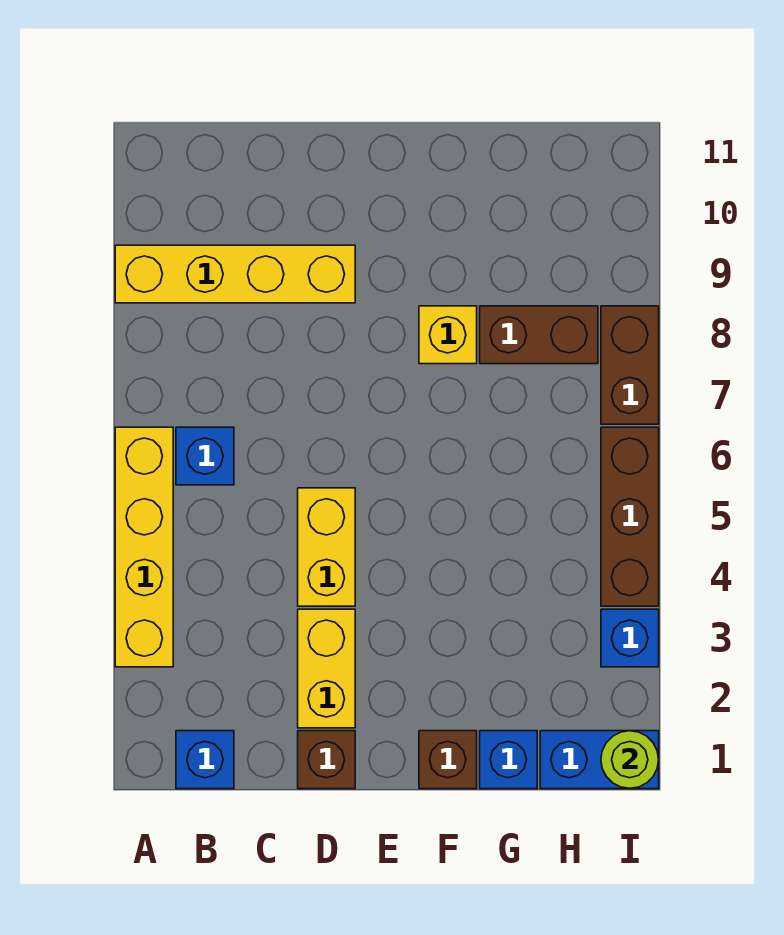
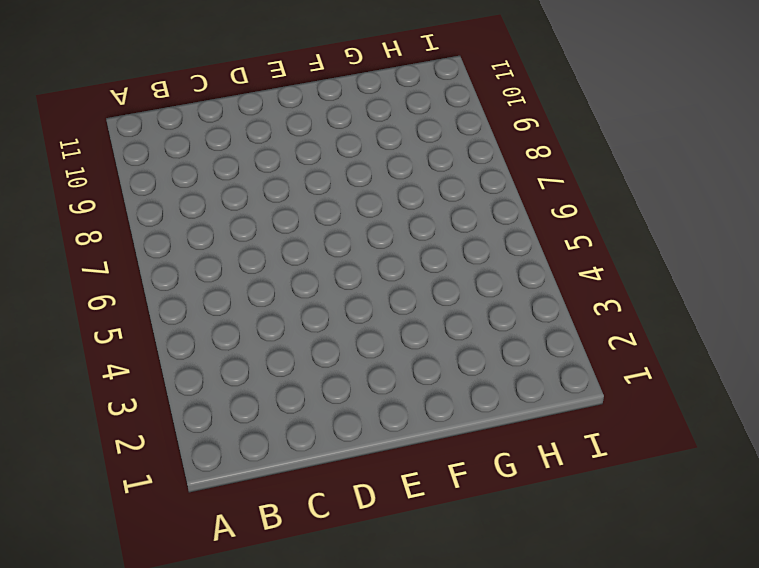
none -> yellow brick A3:A6 level 1
none -> yellow brick A9:D9 level 1
none -> blue brick B1 level 1

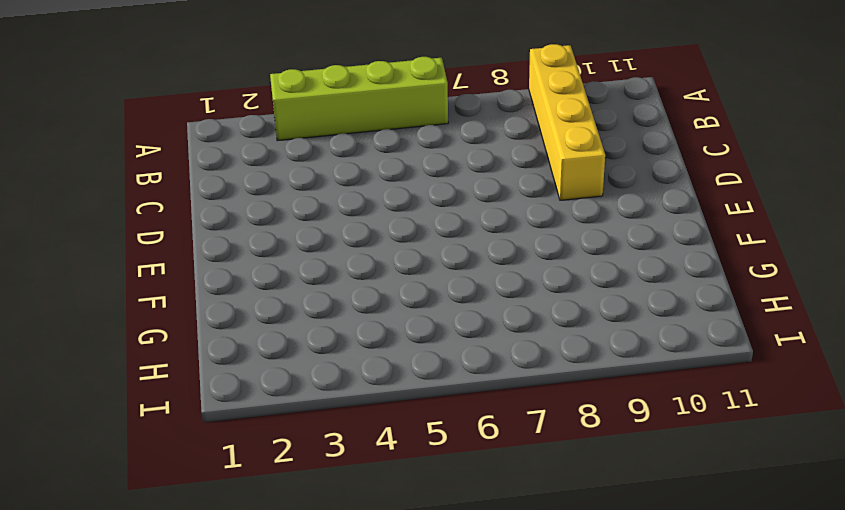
lime brick A3:A6 level 1 -> yellow brick A3:A6 level 1
none -> blue brick B1 level 1
none -> blue brick B6 level 1
none -> brown brick D1 level 1

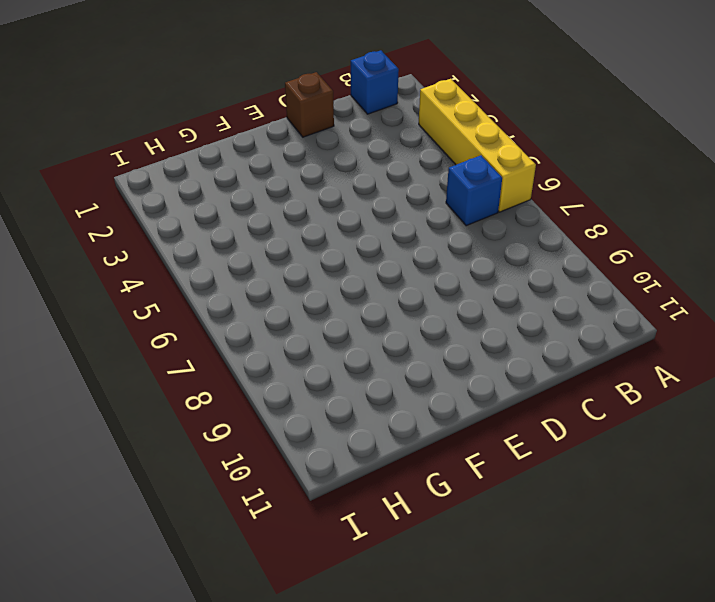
none -> yellow brick A9:D9 level 1
none -> yellow brick D2:D3 level 1
none -> yellow brick D4:D5 level 1

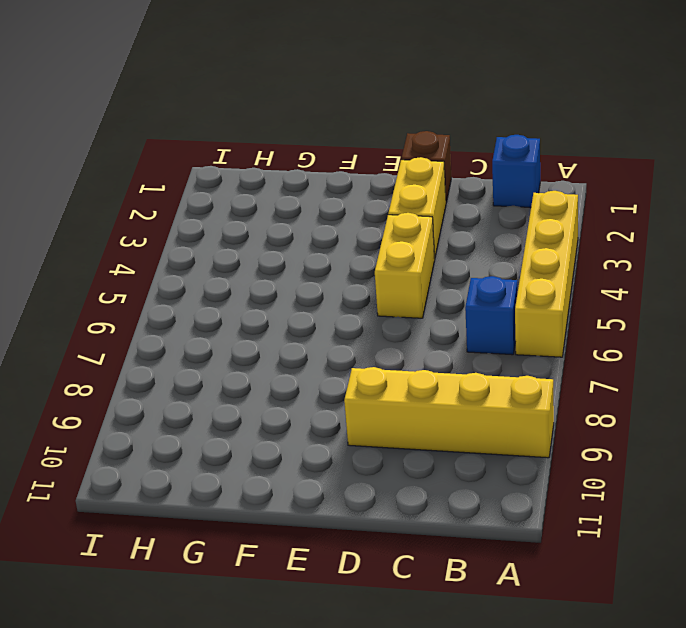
none -> brown brick F1 level 1
none -> yellow brick F8 level 1
none -> blue brick G1 level 1

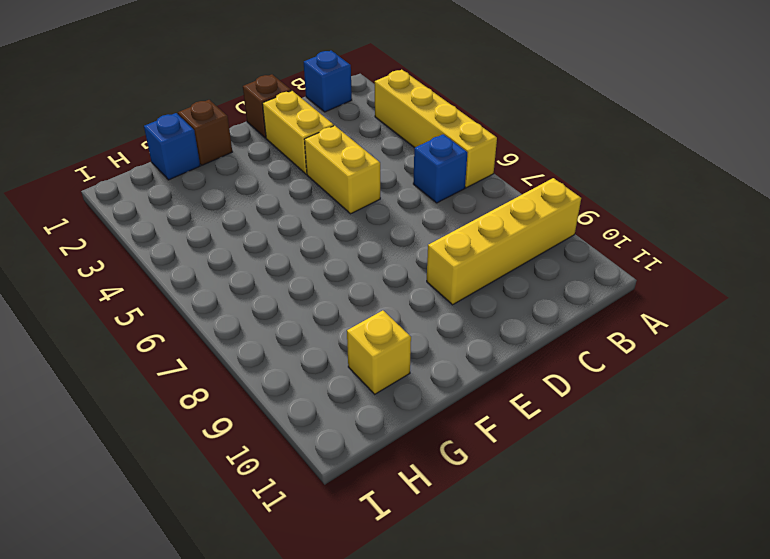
yellow brick G10 level 1 -> yellow brick F8 level 1
none -> brown brick G8:H8 level 1
none -> blue brick H1:I1 level 1
none -> blue brick I3 level 1

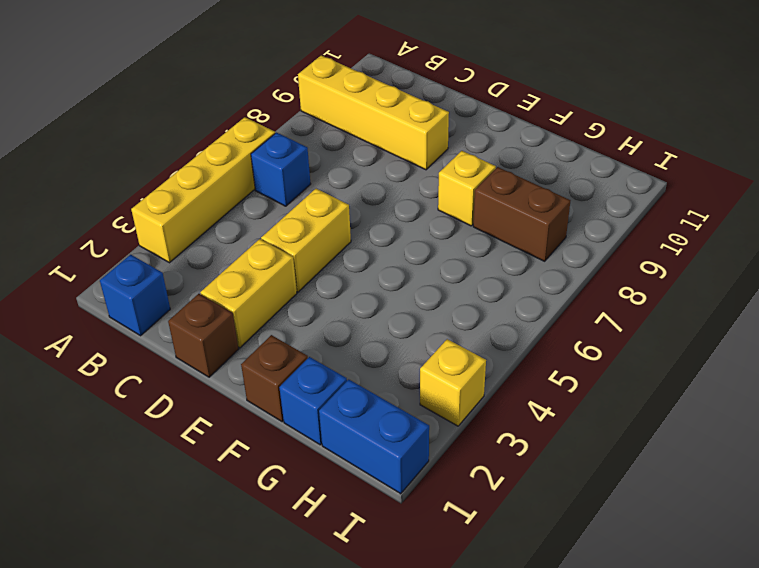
yellow brick I3 level 1 -> blue brick I3 level 1
none -> brown brick I4:I6 level 1
none -> brown brick I7:I8 level 1
none -> lime round brick I1 level 2

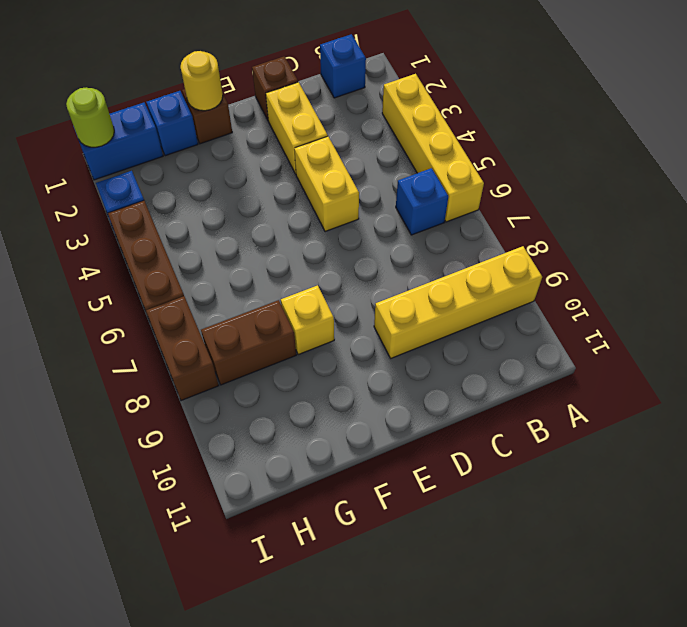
yellow round brick F1 level 2 -> none

